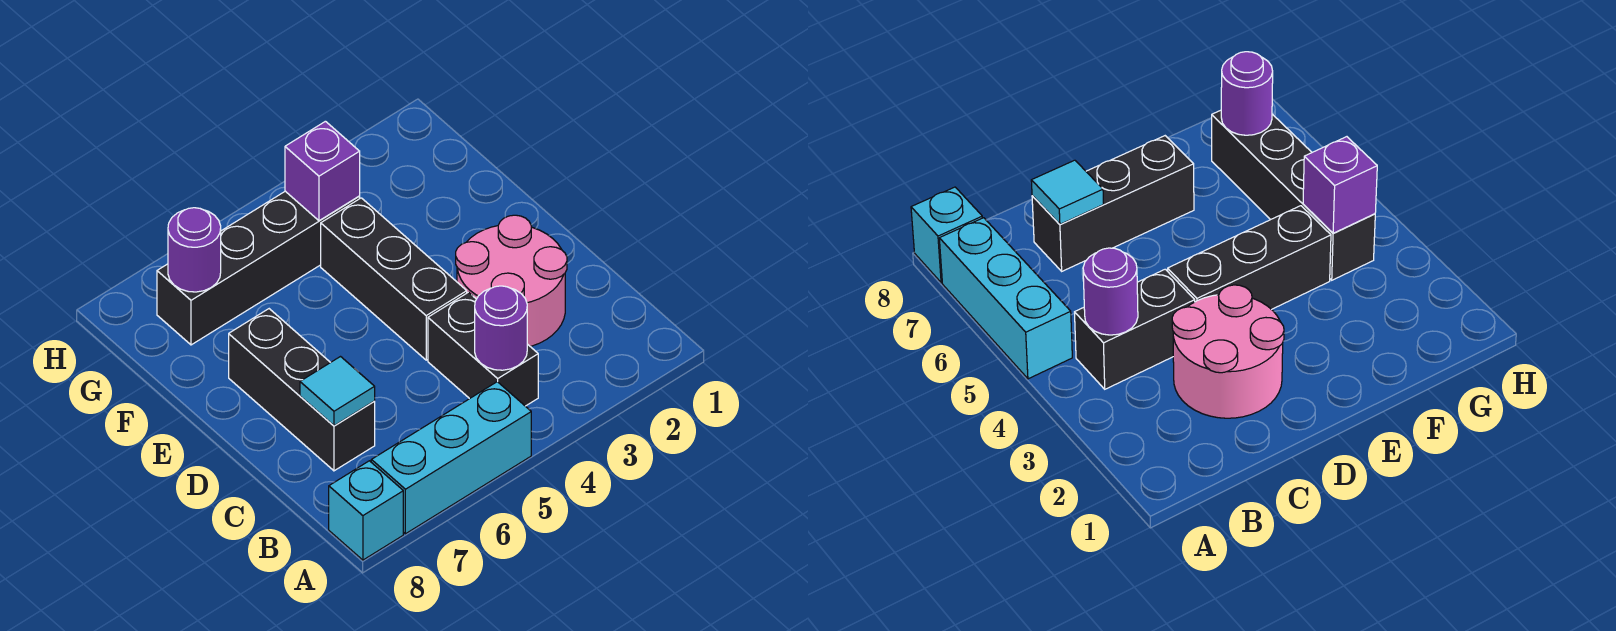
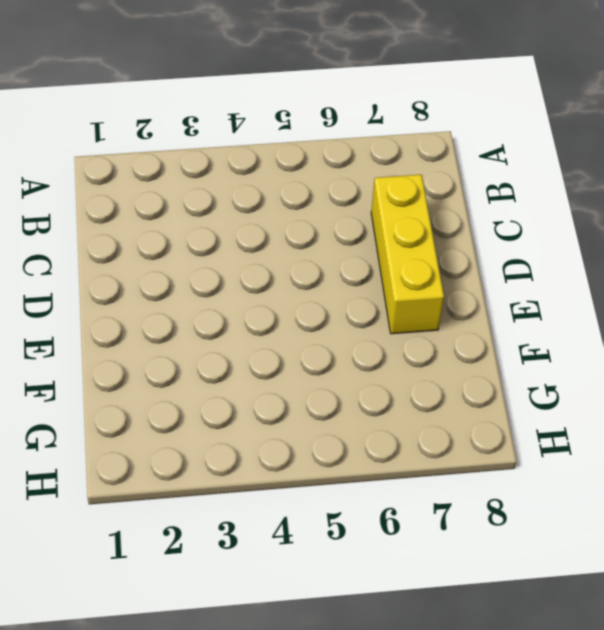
yellow brick C7:E7 level 1 -> black brick C7:E7 level 1
none -> cyan brick A5:A7 level 1
none -> cyan brick A8 level 1

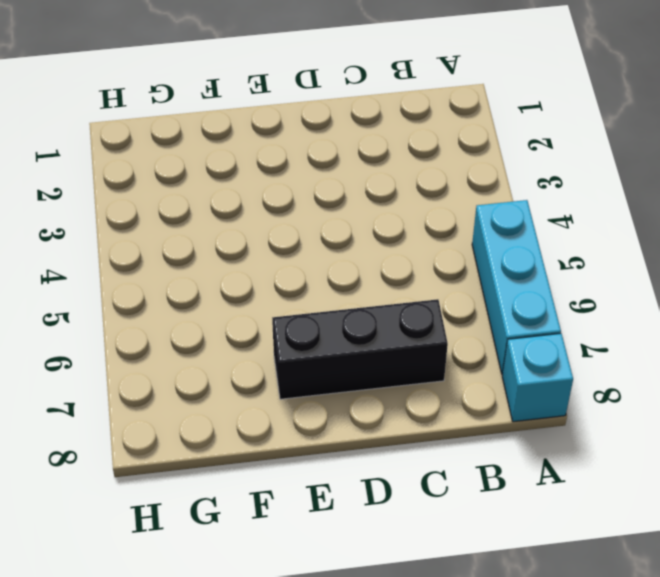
none -> black brick B4:C4 level 1
none -> pink round brick C2:D3 level 1

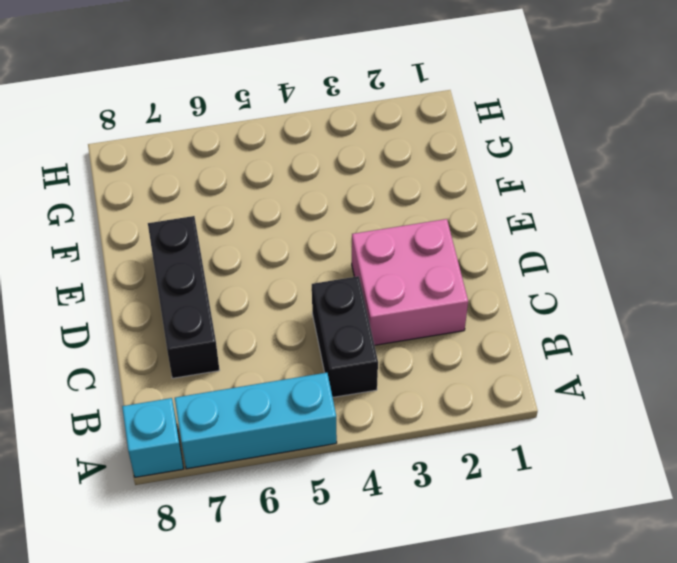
pink brick C2:D3 level 1 -> pink round brick C2:D3 level 1
none -> black brick D4:F4 level 1
none -> black brick G4:G7 level 1

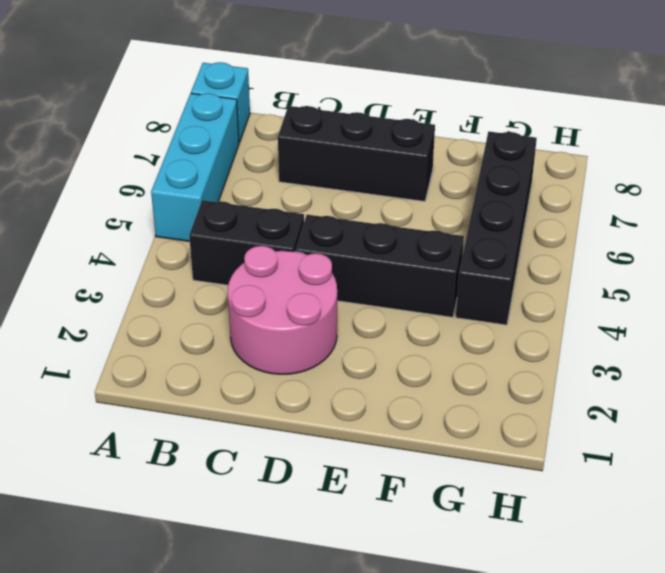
none -> purple round brick B4 level 2
none -> cyan tile C7 level 2

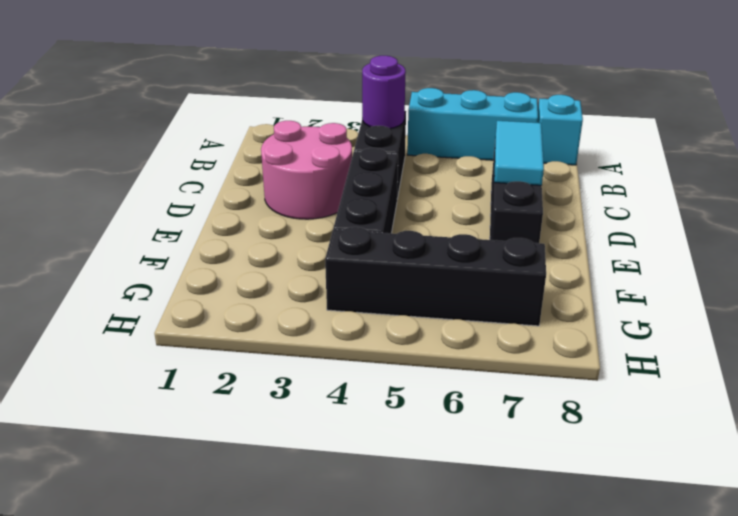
cyan tile C7:D7 level 2 -> cyan tile C7 level 2
none -> purple brick G4 level 2
none -> purple round brick G7 level 2

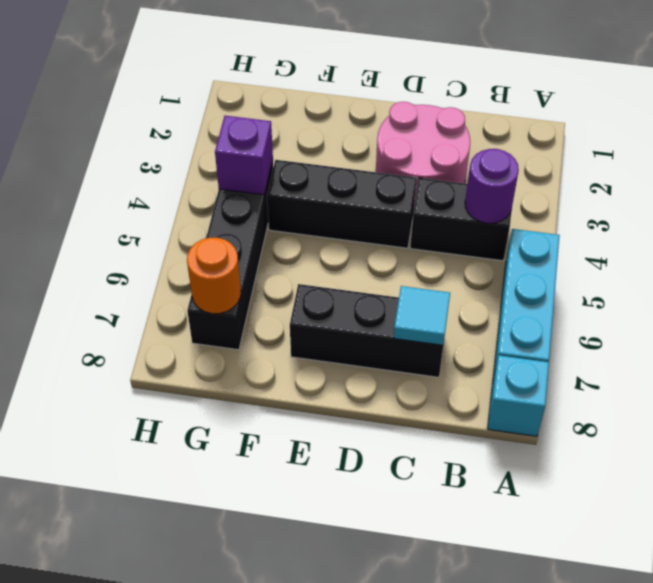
orange round brick G7 level 2 -> purple round brick G7 level 2

